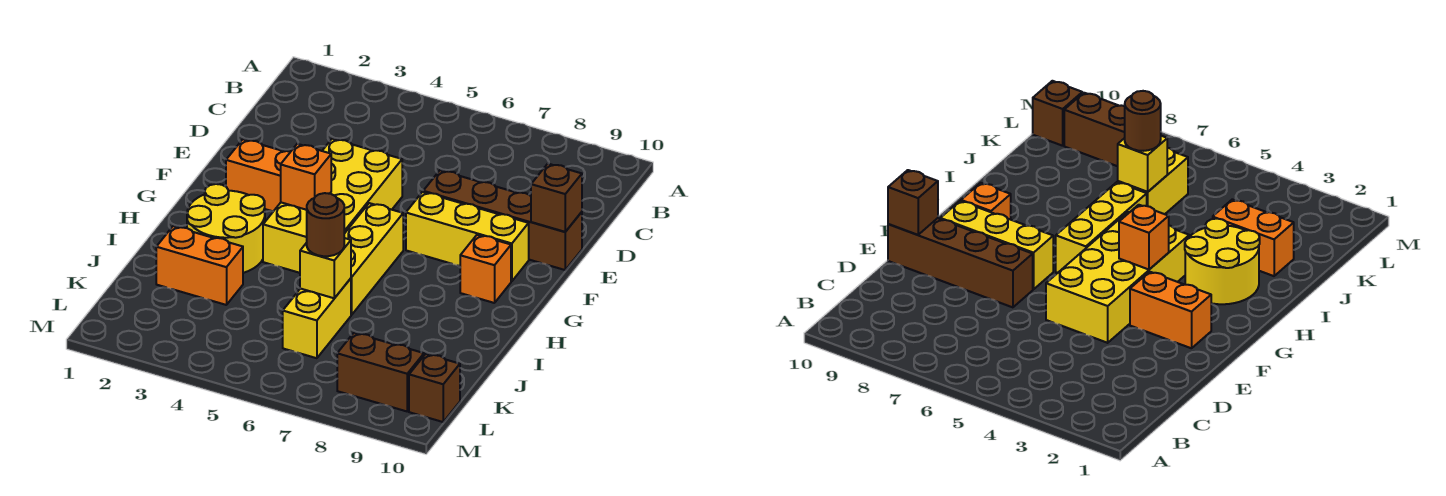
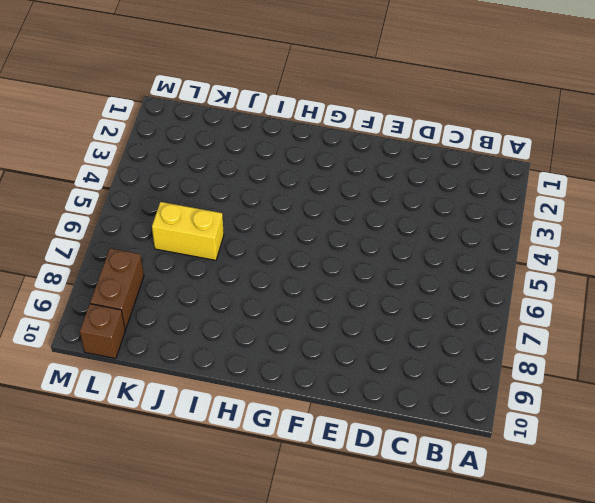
none -> yellow brick E4:H5 level 1
none -> brown brick E7:E10 level 1
none -> orange brick F2:F3 level 1

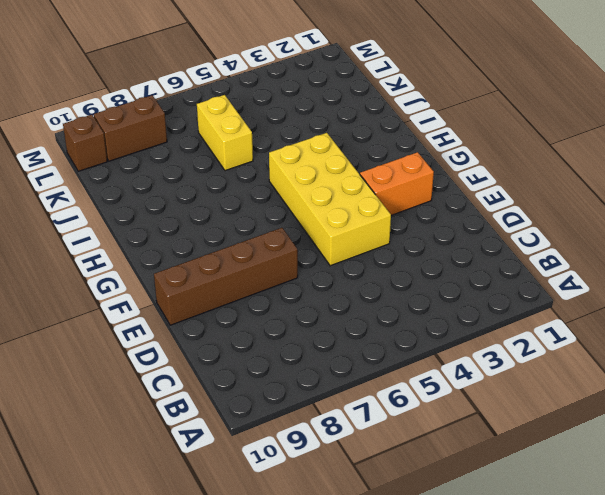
none -> yellow brick F7:F9 level 1
none -> yellow brick G6:I6 level 1
none -> orange brick G9 level 1

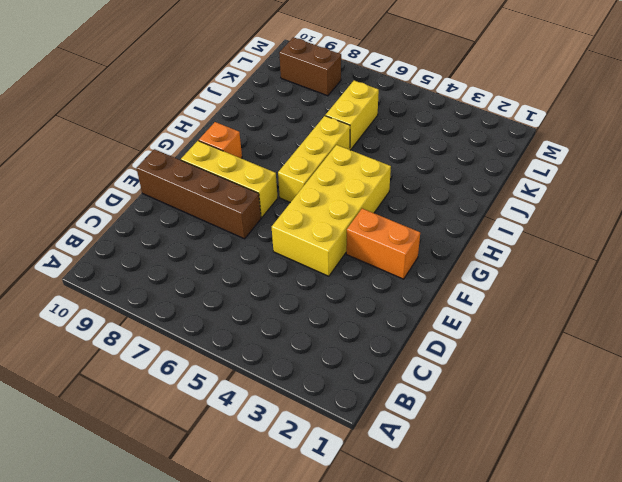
none -> yellow round brick H2:I3 level 1
none -> orange brick J2:J3 level 1
none -> brown brick L10 level 1

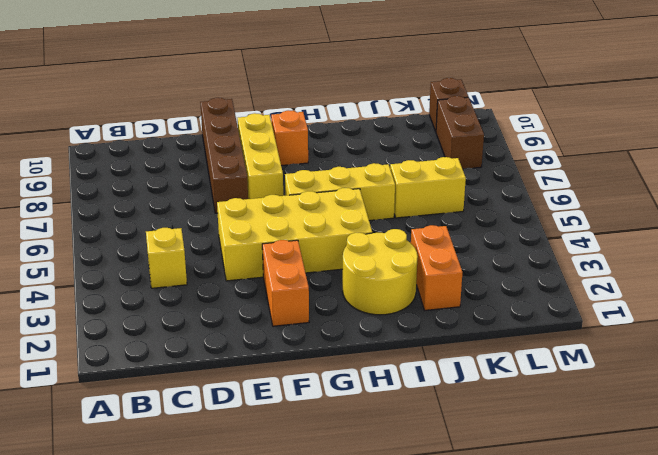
yellow brick C4 level 1 -> yellow brick J6 level 2
none -> brown brick E10 level 2
none -> orange brick G4 level 2
none -> brown round brick J6 level 3

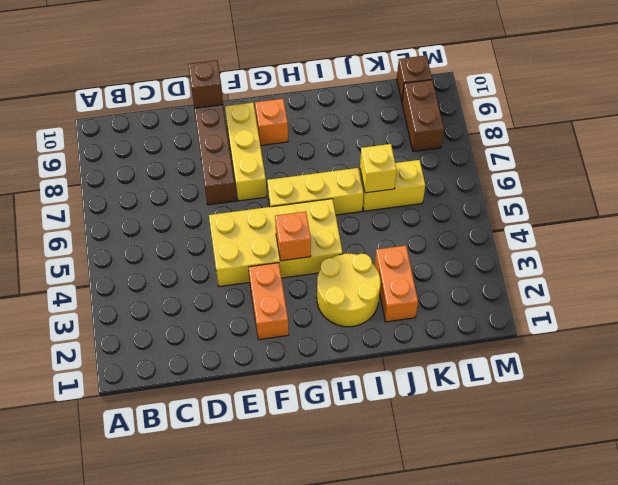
none -> brown round brick J6 level 3

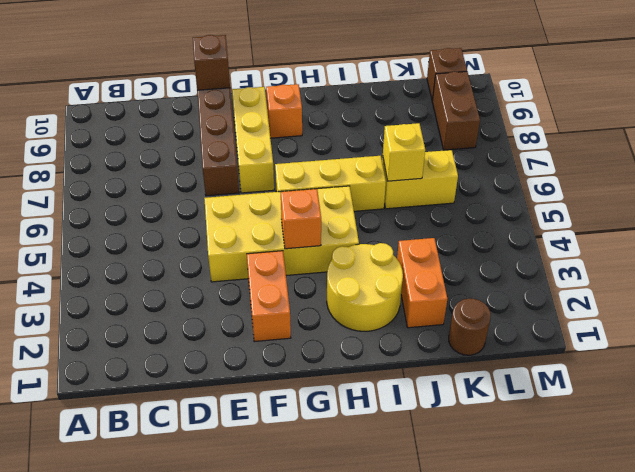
brown round brick K1 level 1 -> brown round brick J6 level 3

